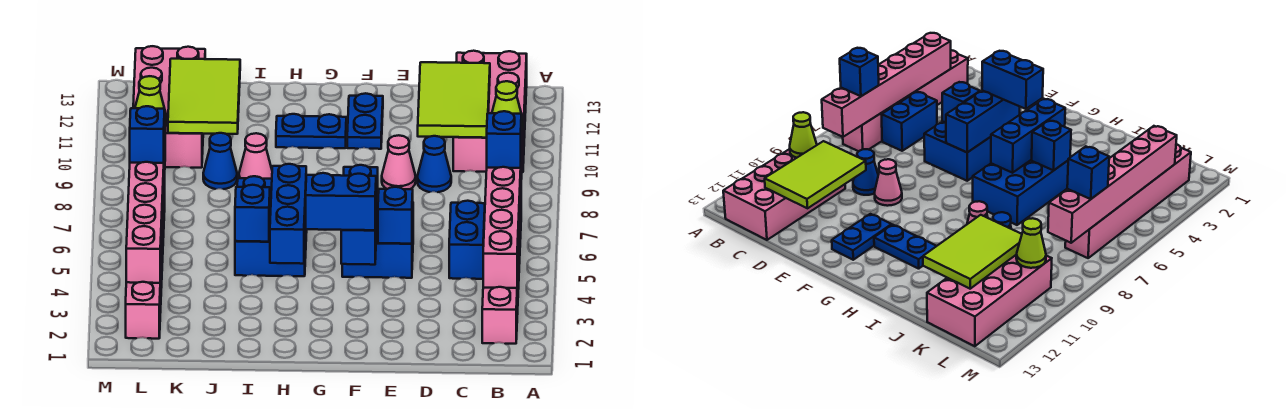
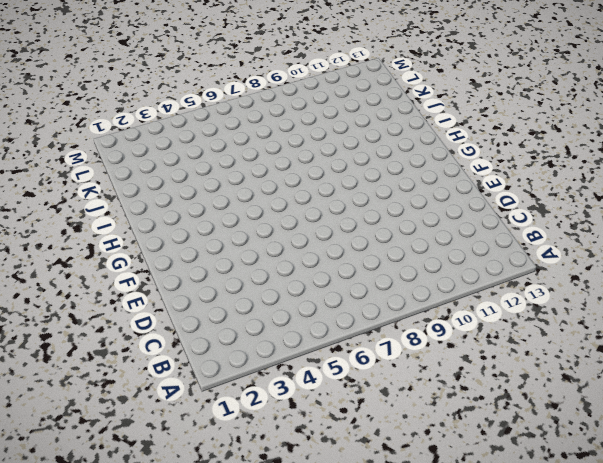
none -> pink brick B2:B7 level 1
none -> pink brick B10:C13 level 1
none -> blue brick C5:C6 level 1

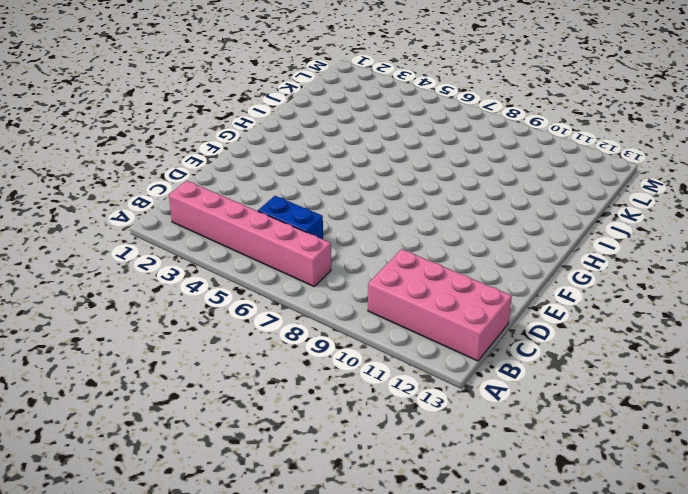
none -> blue cone D9 level 1
none -> blue brick E5:F6 level 1
none -> pink cone E9 level 1

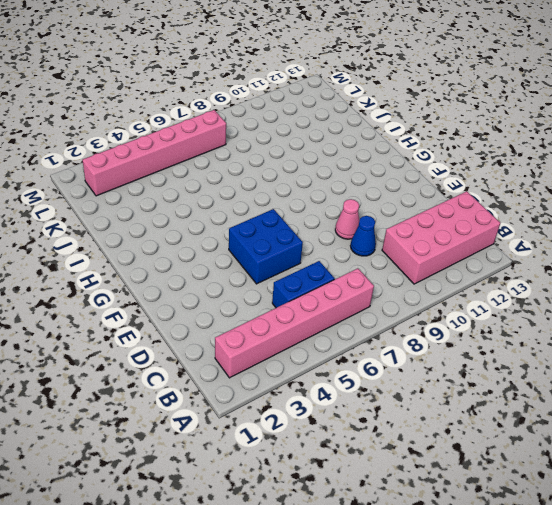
none -> blue plate F11:F12 level 1
none -> blue plate G11:H11 level 1
none -> blue brick H5:I7 level 1

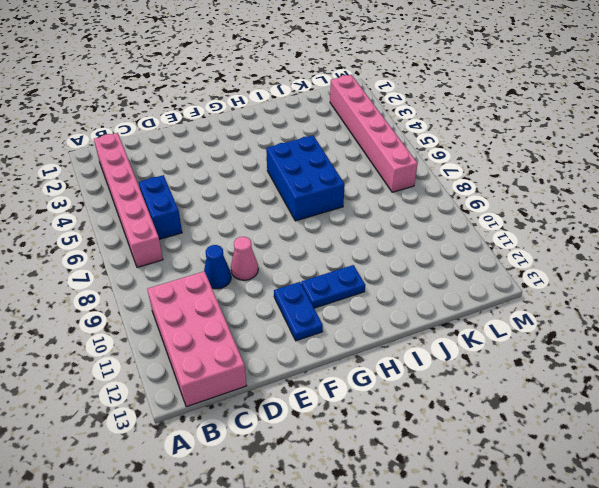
none -> blue brick E5:F6 level 1
none -> pink cone I9 level 1
none -> blue cone J9 level 1

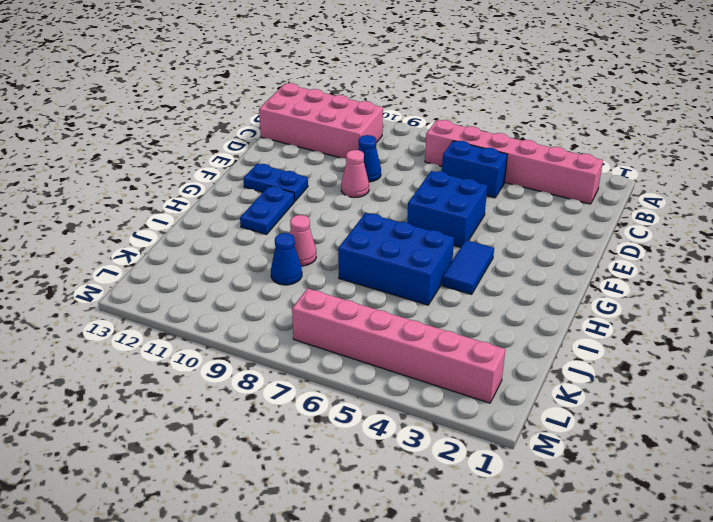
blue tile G4:H4 level 1 -> none
none -> pink brick K10:L13 level 1
none -> pink brick B3:B8 level 2
none -> lime cone B10 level 2

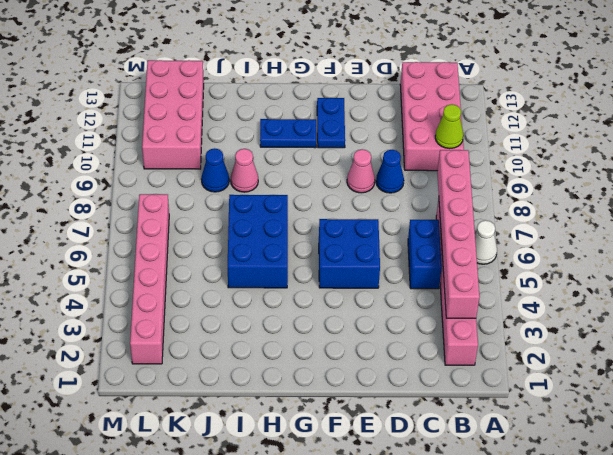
white cone A6 level 1 -> none
none -> lime tile C10:D12 level 2
none -> blue brick E5 level 2
none -> blue brick F4:F6 level 2

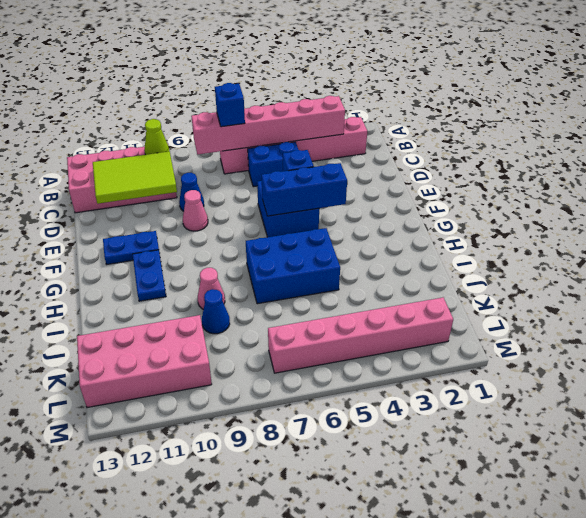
none -> blue brick H4:H6 level 2
none -> blue brick I5 level 2
none -> lime tile J10:K12 level 2

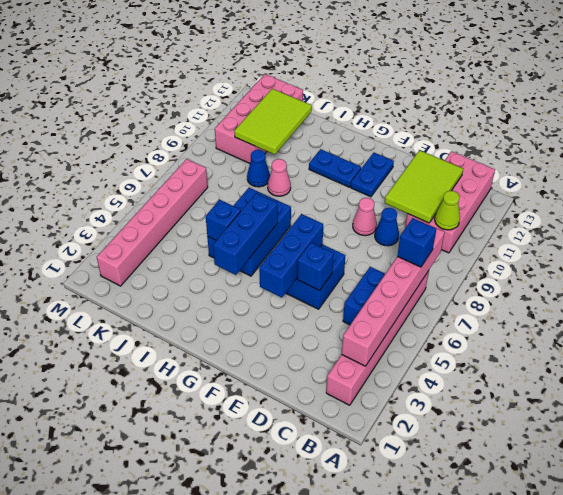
none -> pink brick L3:L8 level 2
none -> lime cone L10 level 2
none -> blue brick F4:G4 level 3

